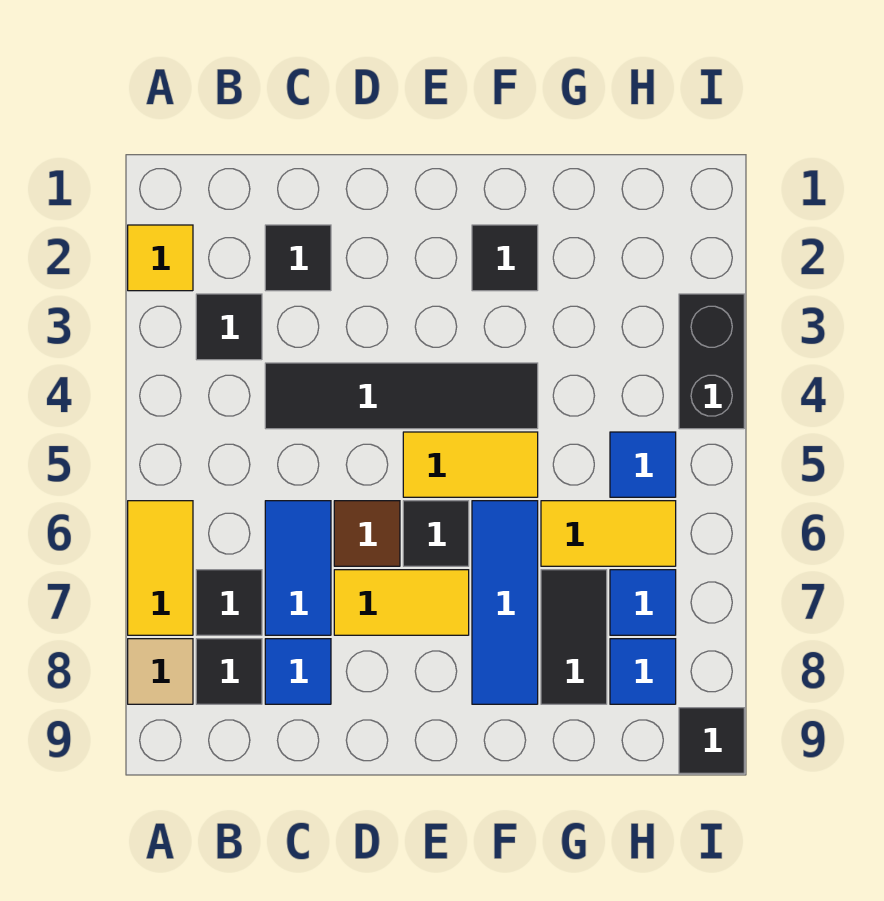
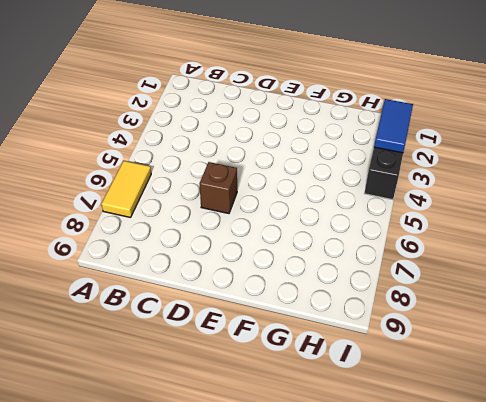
brown brick D6 level 1 -> brown tile D6 level 1
blue tile I2:I3 level 2 -> blue tile C6:C7 level 1
none -> yellow tile A2 level 1
none -> tan tile A8 level 1
none -> black tile B3 level 1

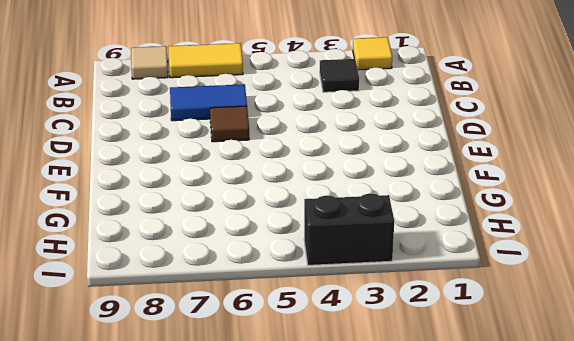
none -> black tile B7 level 1
none -> black tile B8 level 1
none -> black tile C2 level 1

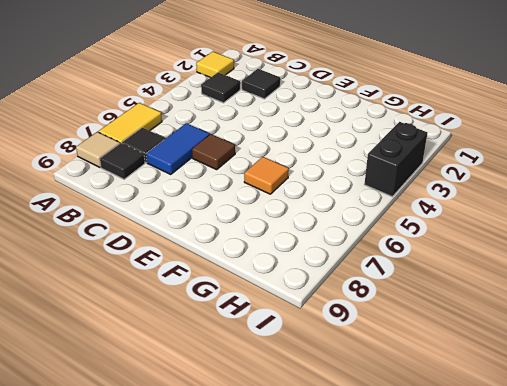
orange tile F6 level 1 -> blue tile F6:F8 level 1
none -> black tile C4:F4 level 1
none -> blue tile C8 level 1
none -> yellow tile D7:E7 level 1

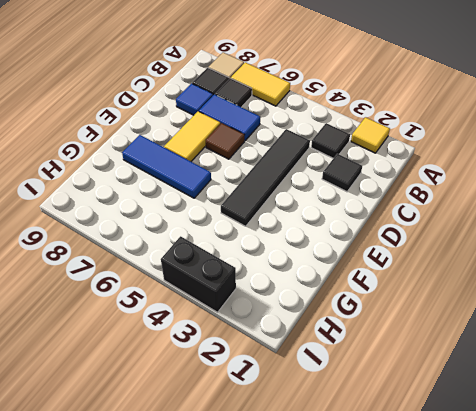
none -> yellow tile E5:F5 level 1
none -> black tile E6 level 1
none -> black tile F2 level 1

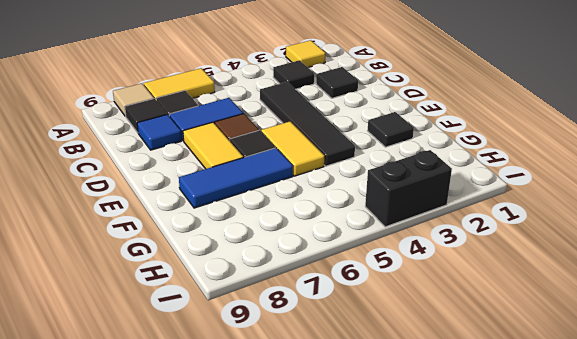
none -> yellow tile G6:H6 level 1
none -> black tile G7:G8 level 1
none -> blue tile H5 level 1

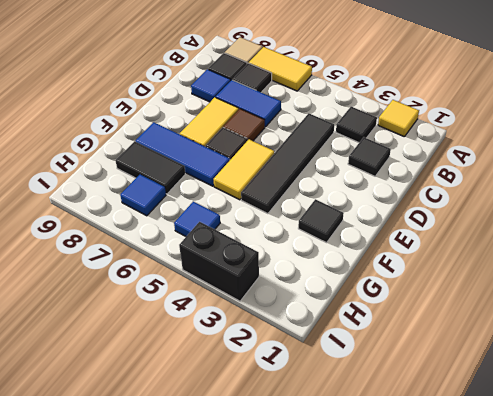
none -> yellow tile G6:H6 level 1
none -> blue tile H8 level 1
none -> black tile I9 level 1

